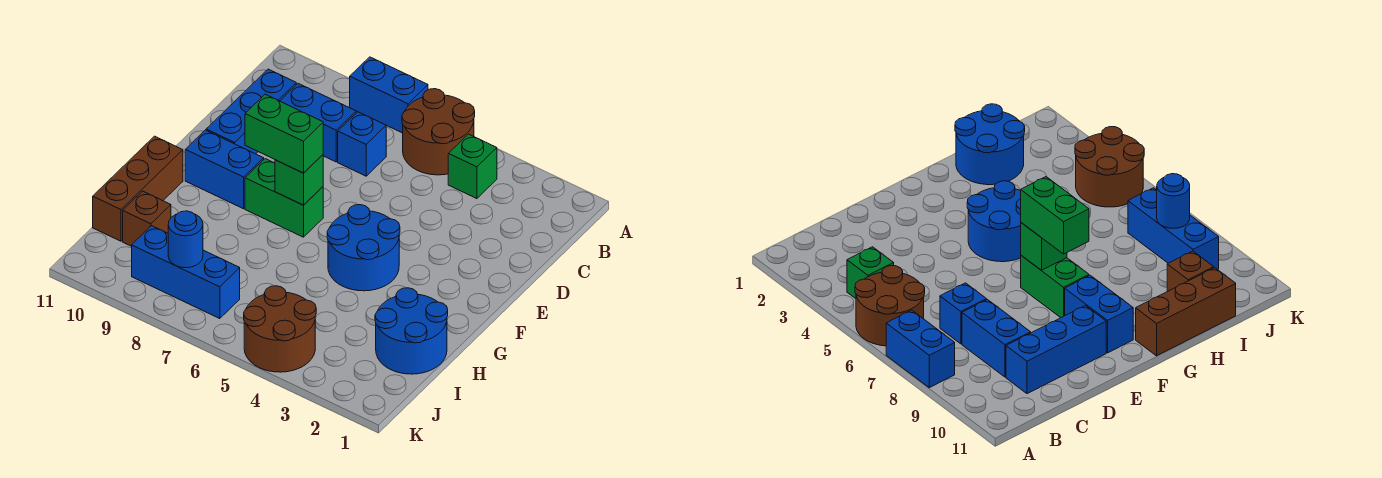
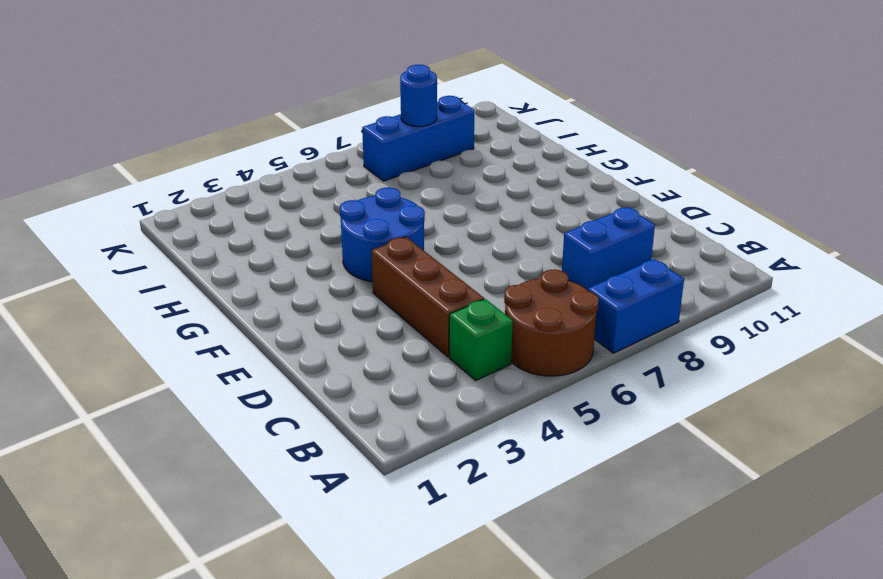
brown brick C4:E4 level 1 -> brown brick G11:I11 level 1
none -> blue brick C7 level 1
none -> blue brick C10:E10 level 1
none -> green brick F7:F8 level 1

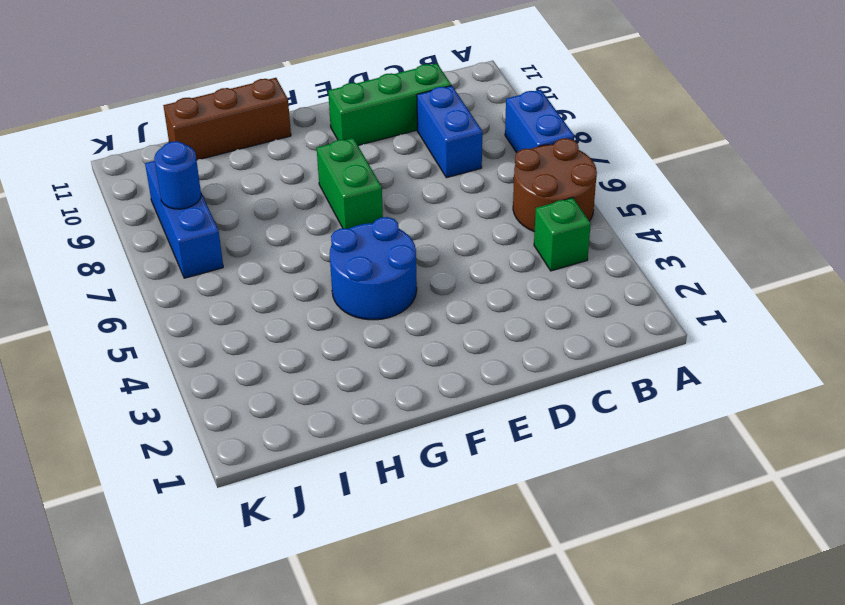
green brick C10:E10 level 1 -> blue brick C10:E10 level 1
none -> blue brick C7 level 1
none -> blue brick F9:F10 level 1
none -> blue round brick H1:I2 level 1

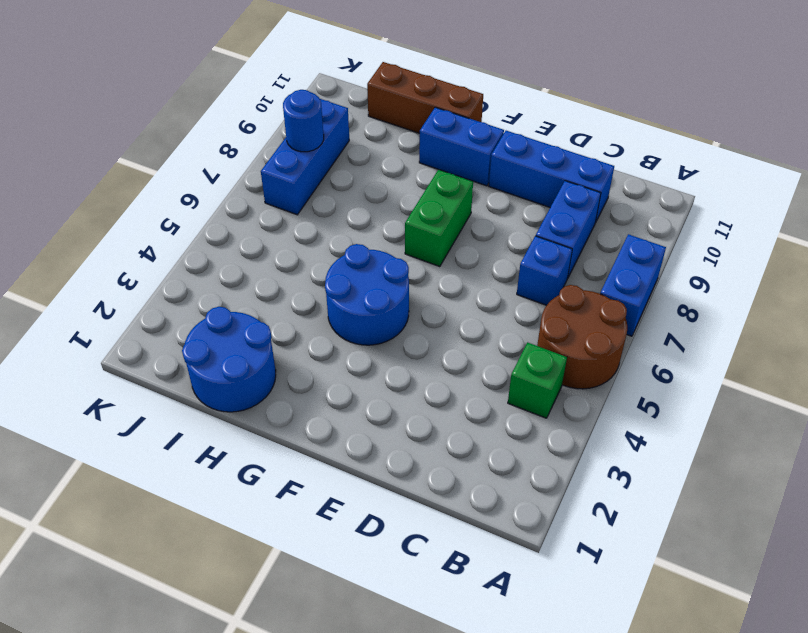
blue brick F10:G10 level 1 -> blue brick F9:F10 level 1
none -> brown brick I10 level 1
none -> brown round brick J4:K5 level 1
none -> green brick F7 level 2

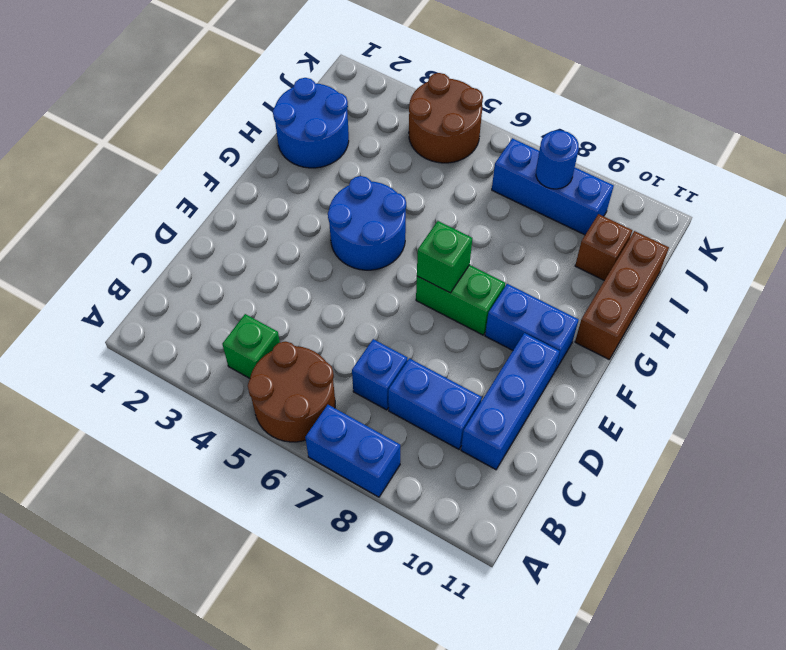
none -> green brick F7:F8 level 3

